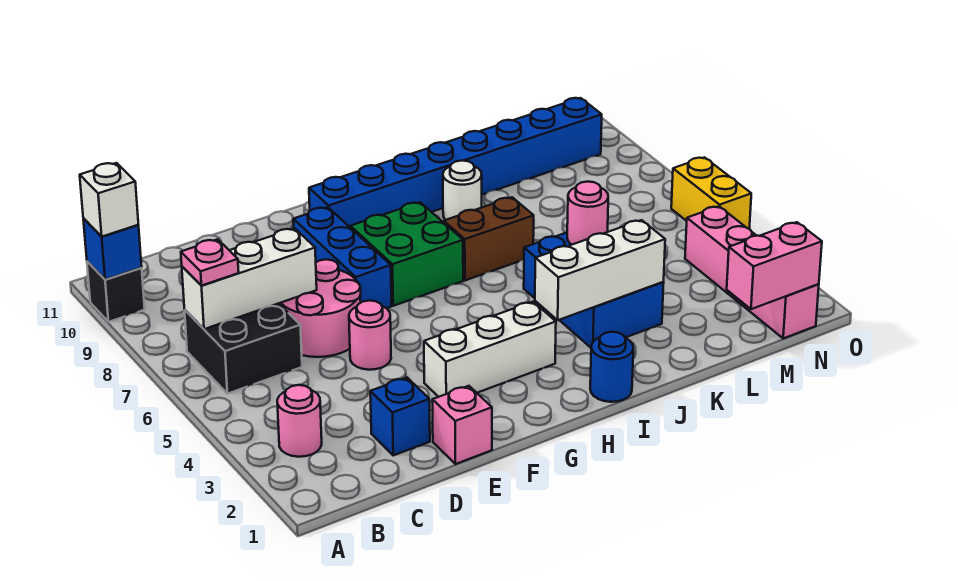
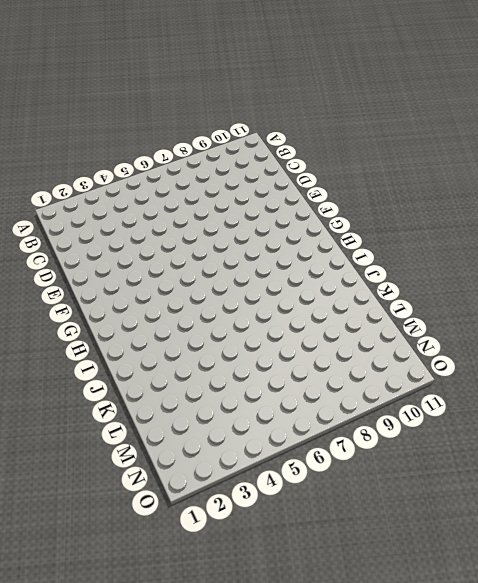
none -> black brick A10 level 1
none -> pink round brick B3 level 1
none -> black brick B6:C7 level 1

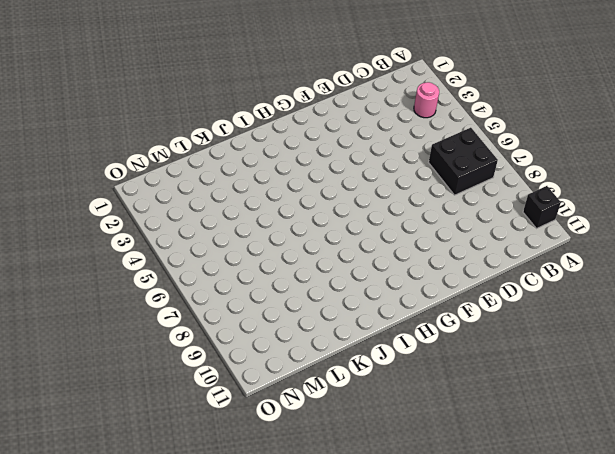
none -> blue brick D2 level 1
none -> pink round brick D6:E7 level 1
none -> pink brick E1 level 1

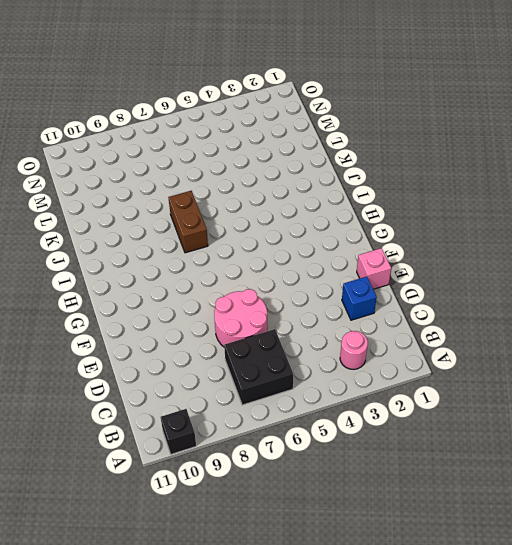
none -> pink round brick E5 level 1
none -> white brick F3:H3 level 1
none -> blue brick F7:F9 level 1

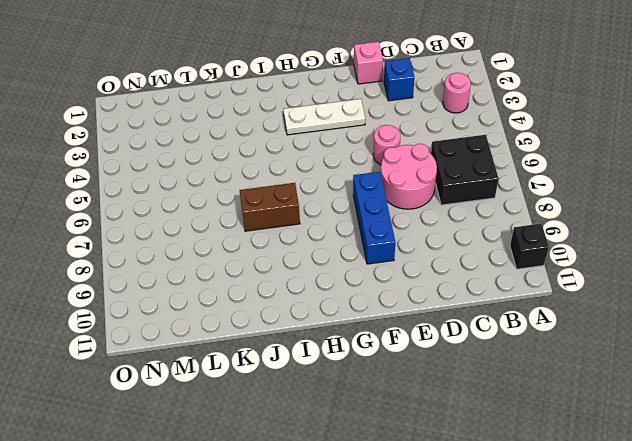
white plate F3:H3 level 1 -> white brick F3:H3 level 1
none -> green brick G7:H8 level 1
none -> blue brick G10:N10 level 1
none -> blue round brick I1 level 1

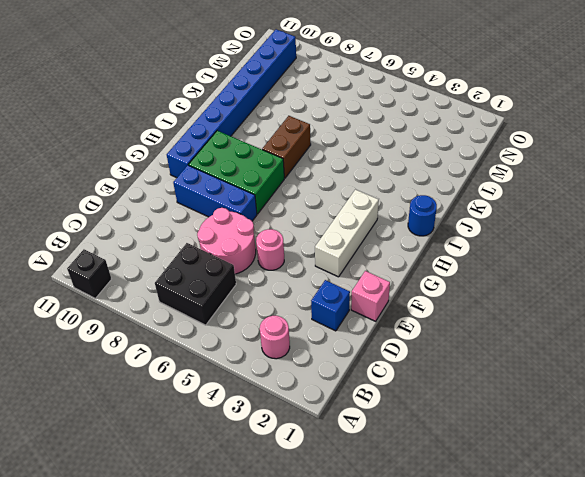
green brick G7:H9 level 1 -> green brick G7:H8 level 1
none -> blue brick J3:K5 level 1
none -> white round brick J9 level 1
none -> pink brick N1:N4 level 1

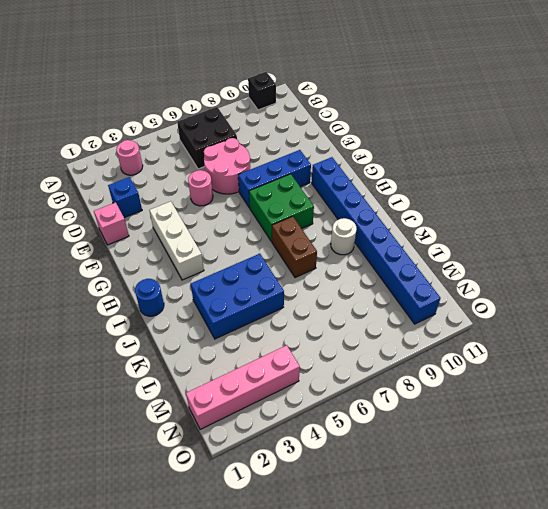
none -> yellow brick O5:O6 level 1
none -> blue brick A10 level 2
none -> white brick B7:D7 level 2

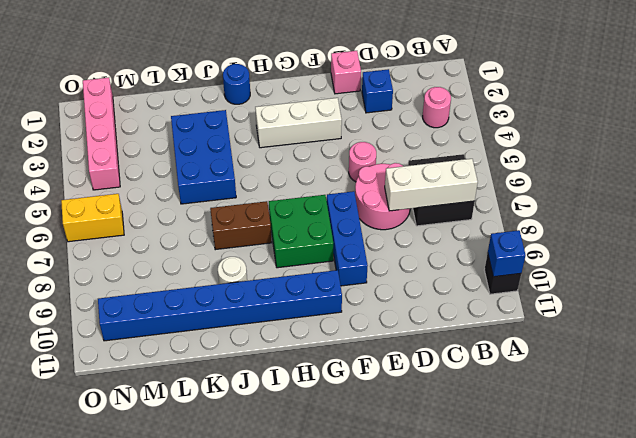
yellow brick N6:O6 level 1 -> yellow brick O5:O6 level 1
none -> white brick I3:K3 level 2
none -> pink round brick K5 level 2
none -> pink brick M1:N1 level 2

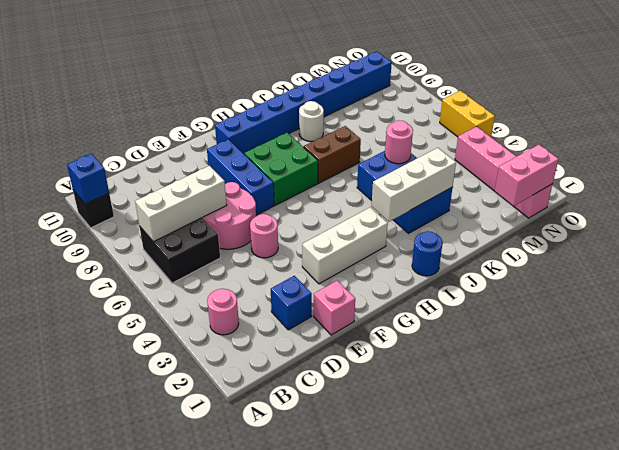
none -> white brick A10 level 3
none -> pink plate B7 level 3

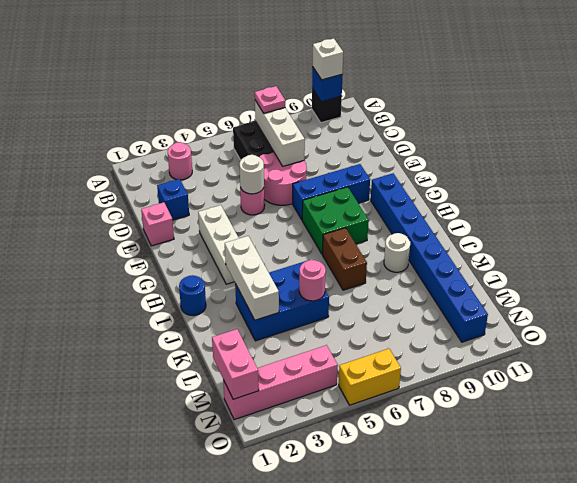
white round brick E5 level 2 -> none

